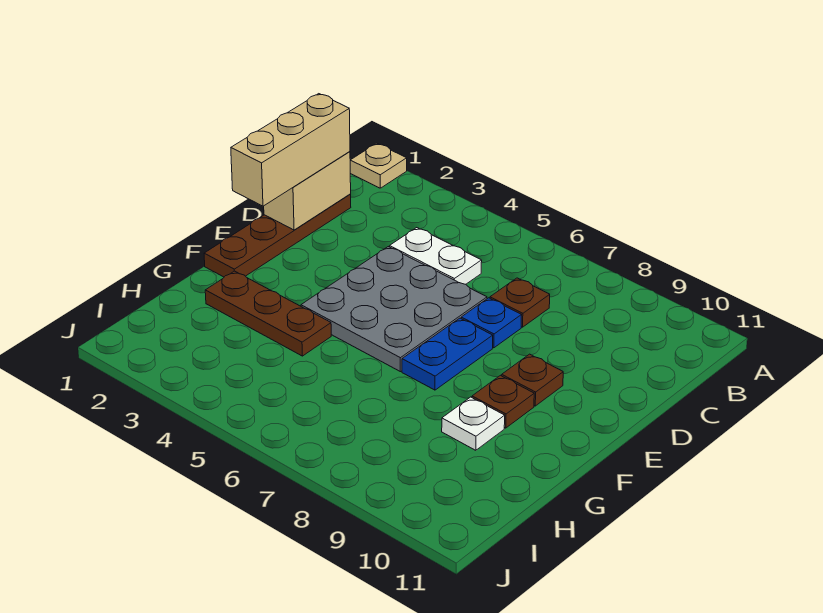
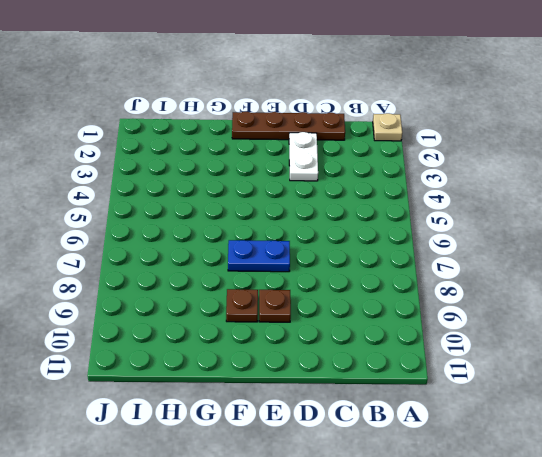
white plate D2:D3 level 1 -> white plate C4:C5 level 1
none -> brown plate C7 level 1
none -> grey plate D4:F6 level 1
none -> blue plate D7 level 1

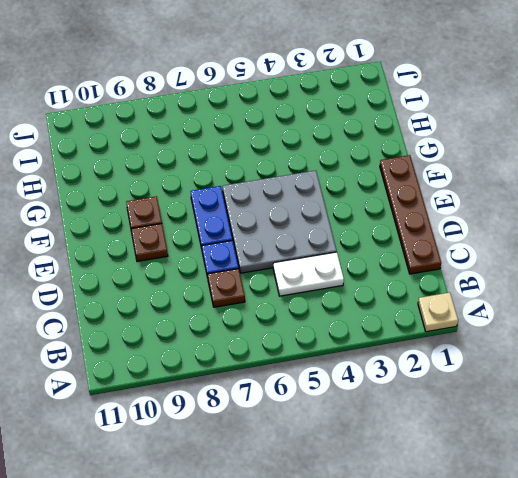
none -> brown plate G2:G4 level 1
none -> white plate G9 level 1
none -> tan brick C1:D1 level 2

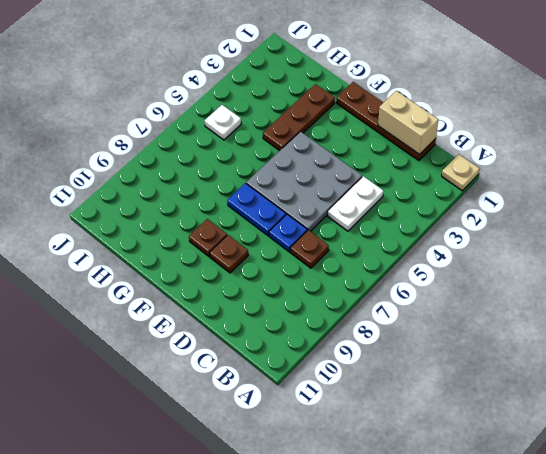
white plate I5 level 1 -> white plate G9 level 1
none -> tan brick C1:E1 level 3

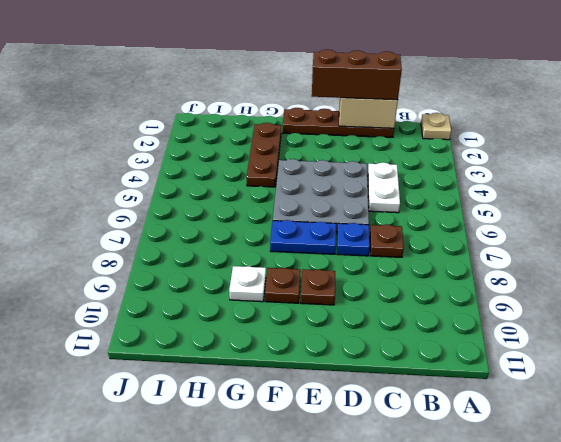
brown brick C1:E1 level 3 -> tan brick C1:E1 level 3

